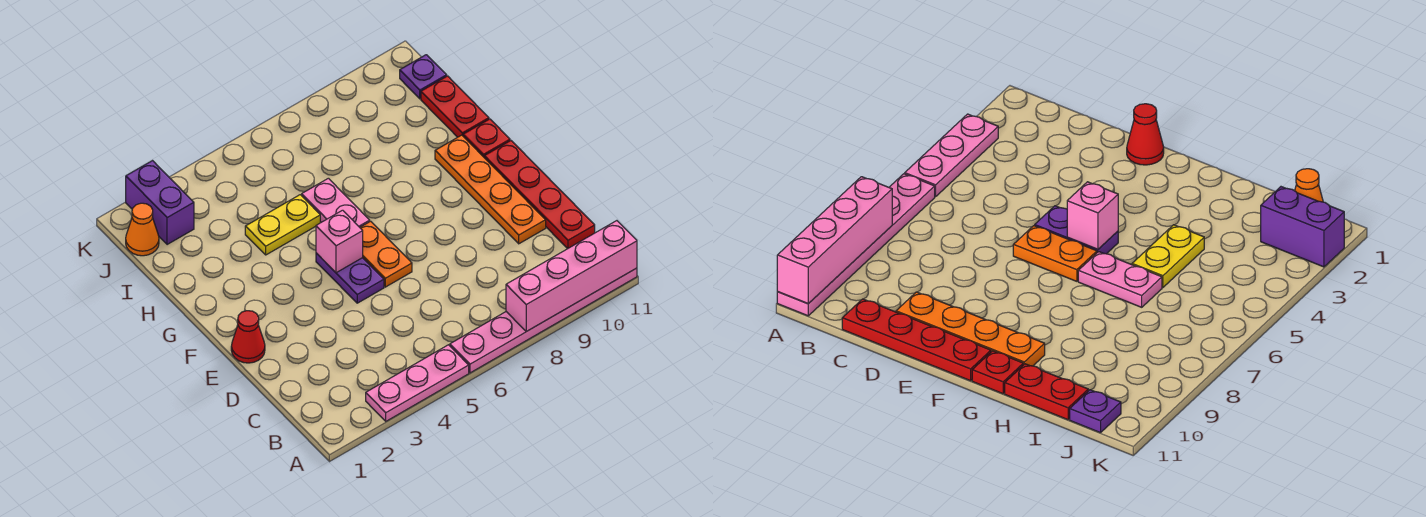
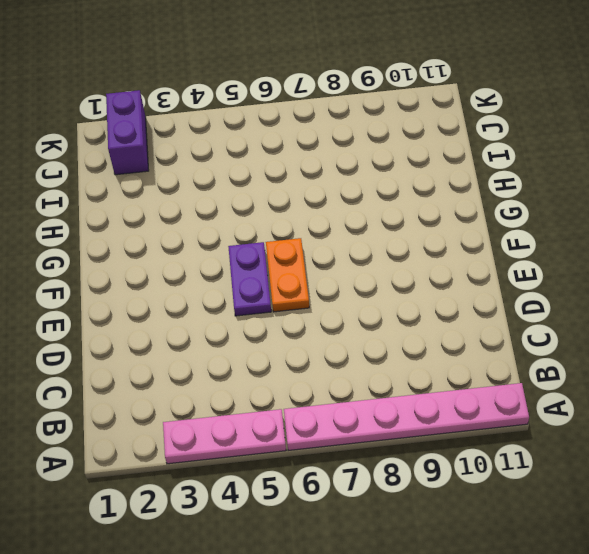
none -> red plate C11:F11 level 1
none -> orange plate D10:G10 level 1
none -> red cone E1 level 1

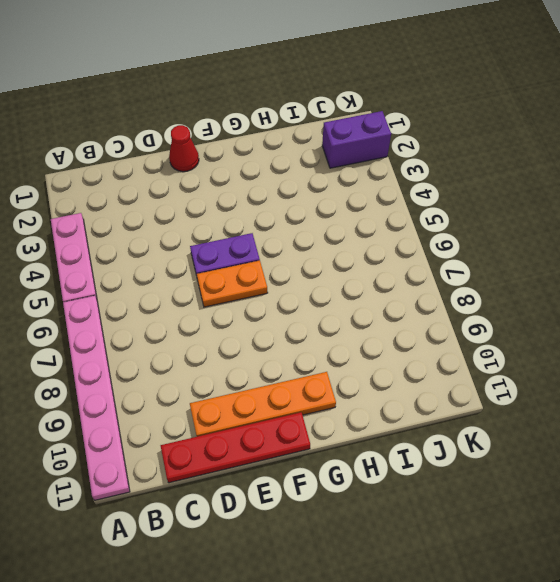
none -> pink plate G6:H6 level 1
none -> red plate G11 level 1
none -> yellow plate H4:H5 level 1

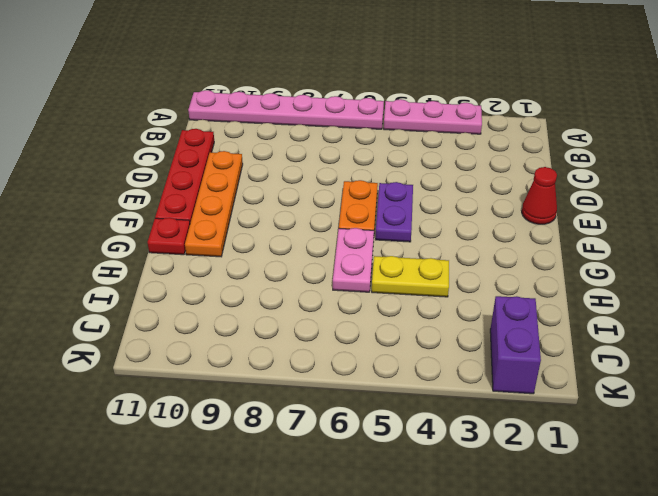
none -> red plate H11:I11 level 1
none -> orange cone J1 level 1
none -> purple plate J11 level 1

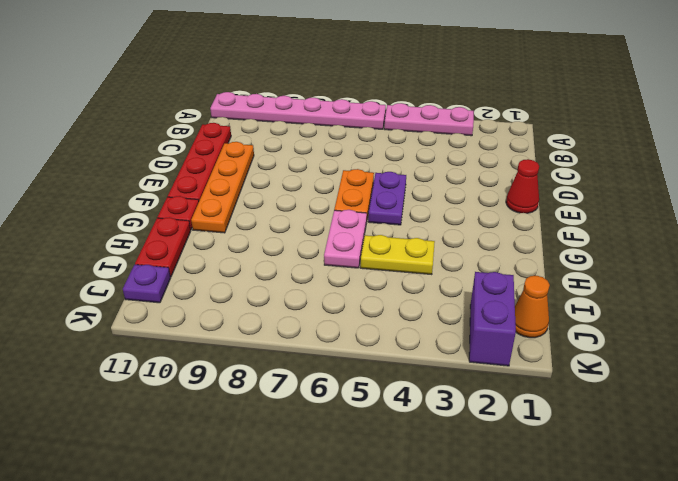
none -> pink brick A8:A11 level 2
none -> pink brick F5 level 2

